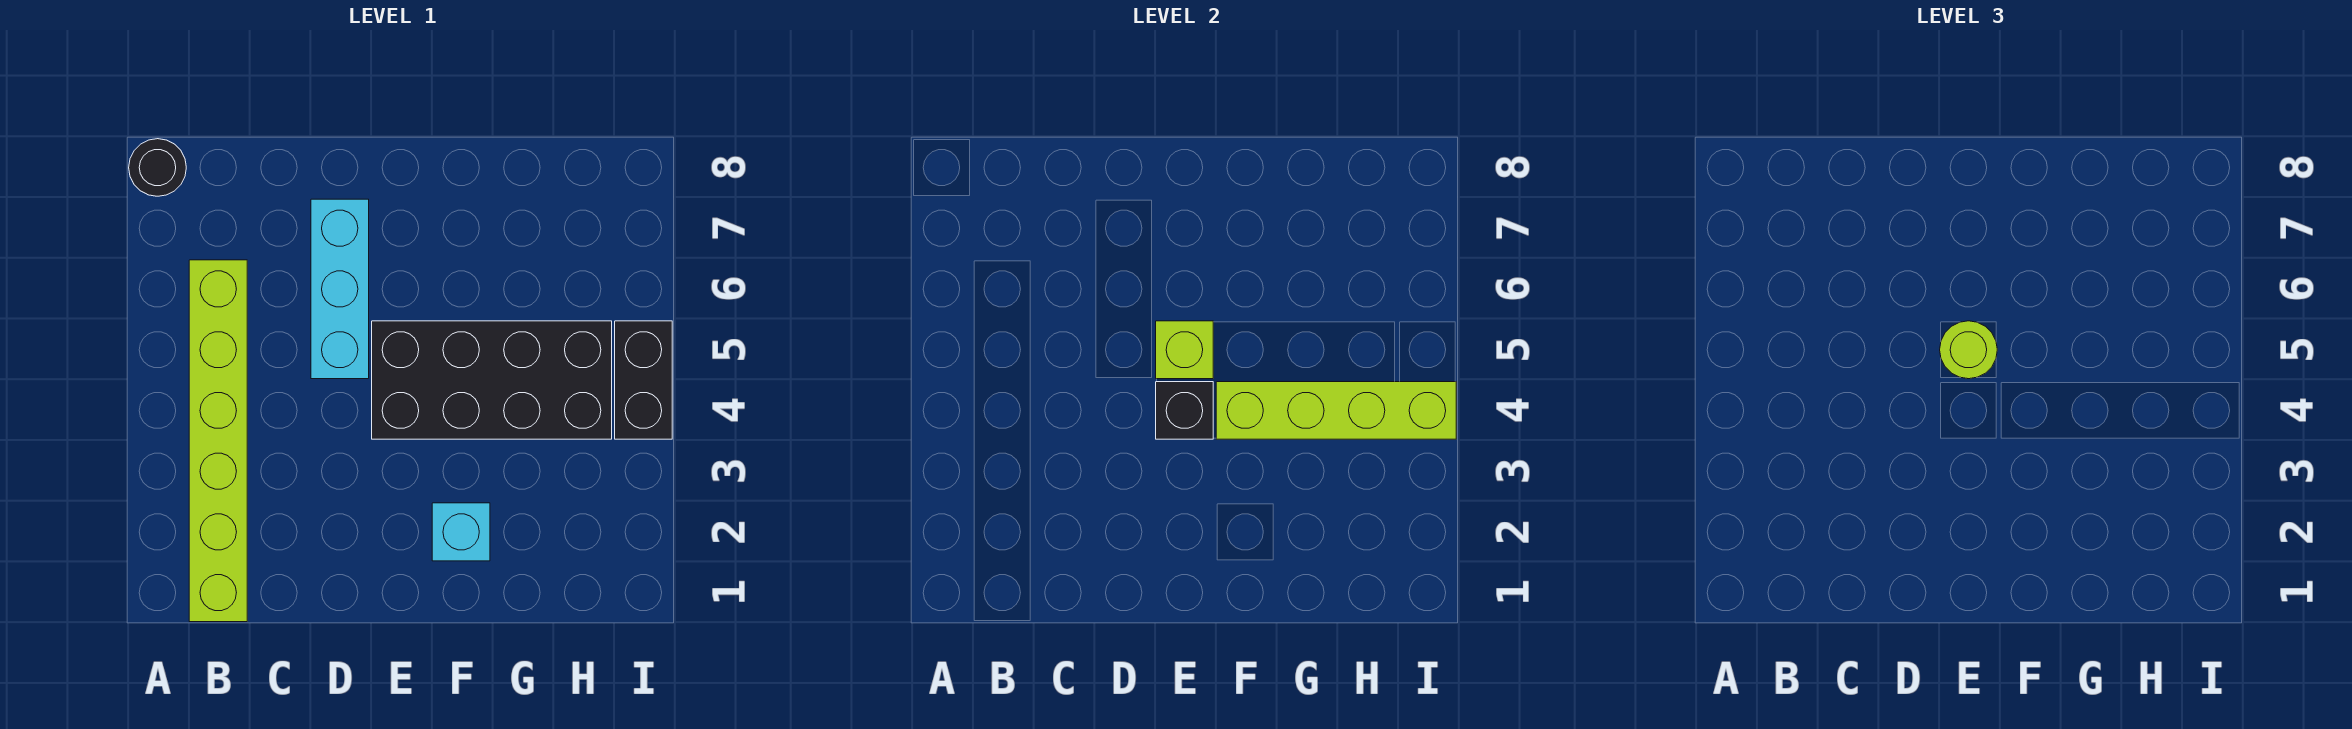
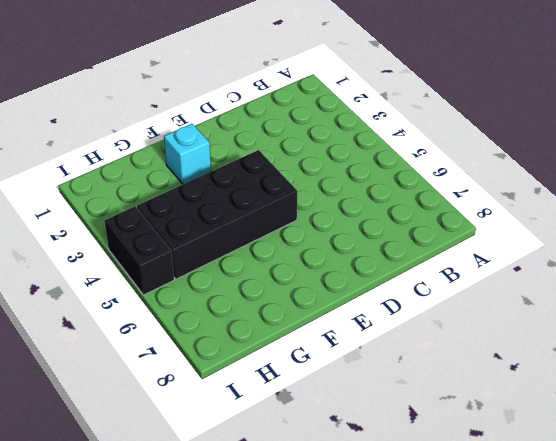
none -> black round brick A8 level 1
none -> lime brick B1:B6 level 1

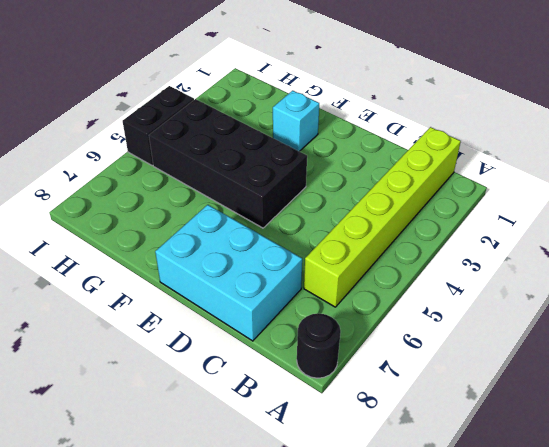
cyan brick C7:E8 level 1 -> cyan brick D5:D7 level 1
none -> black brick E4 level 2
none -> lime brick E5 level 2

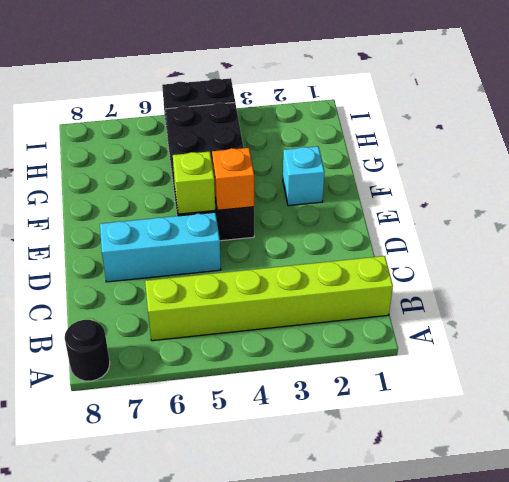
orange brick E4 level 2 -> black brick E4 level 2
none -> lime brick F4:I4 level 2
none -> lime round brick E5 level 3

